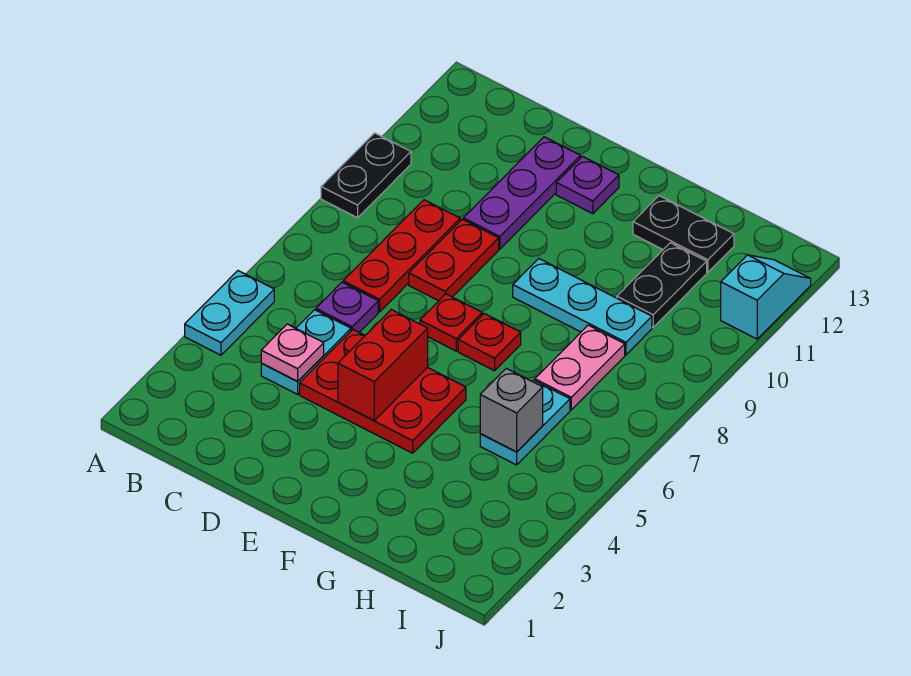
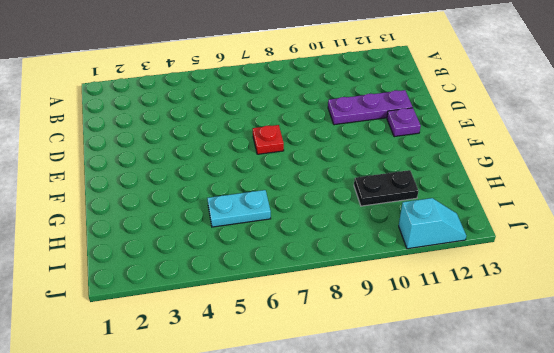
none -> cyan plate A4:A5 level 1
none -> black plate A9:A10 level 1
none -> cyan plate C4:C5 level 1

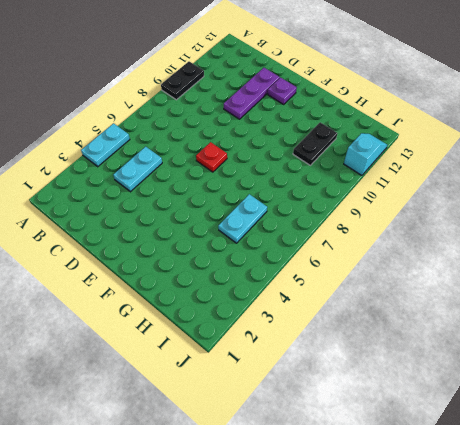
none -> purple plate C6 level 1
none -> red plate C7:C9 level 1
none -> red plate D4:F5 level 1

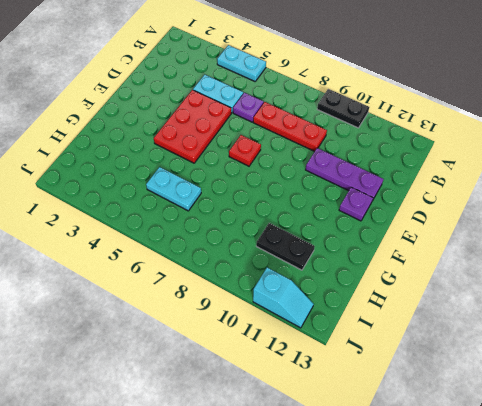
none -> red plate D8:D9 level 1
none -> red plate F7 level 1
none -> cyan plate F9:H9 level 1

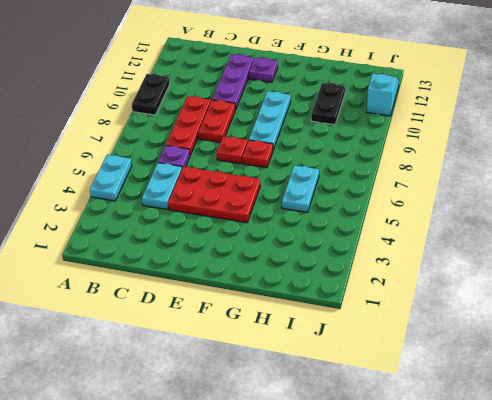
cyan plate F8:F10 level 1 -> cyan plate F9:H9 level 1
none -> black plate G12:H12 level 1
none -> pink plate H7:H8 level 1
none -> pink plate C4 level 2

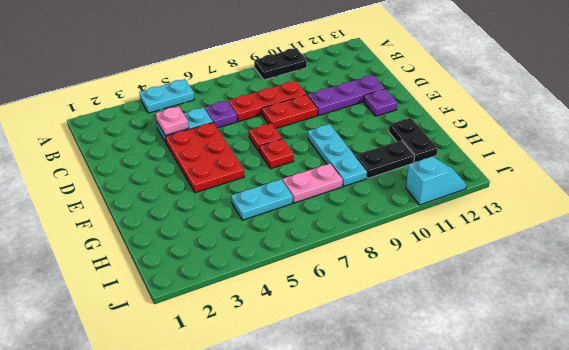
none -> red brick E4:E5 level 2
none -> grey brick H5 level 2

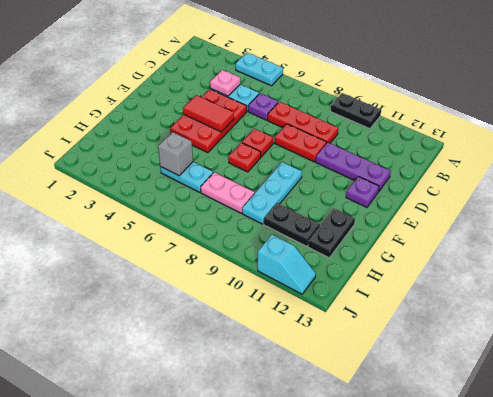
red tile E4:E5 level 2 -> red brick E4:E5 level 2

